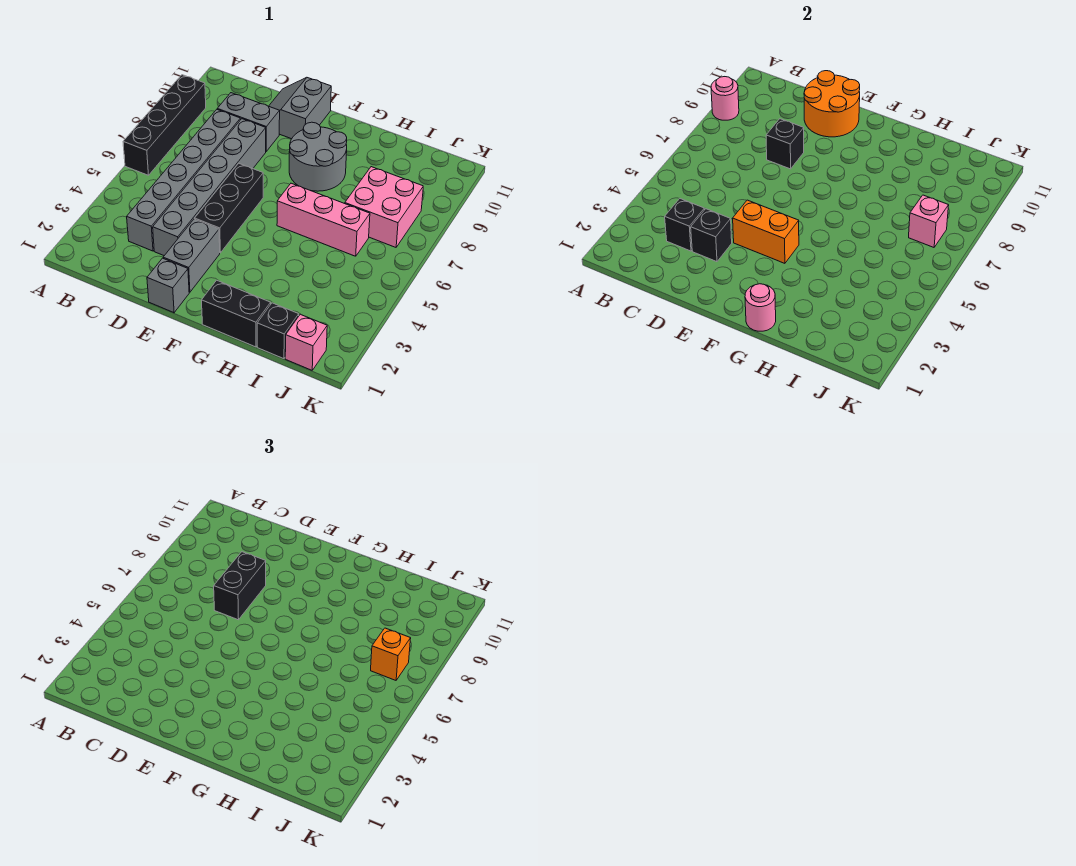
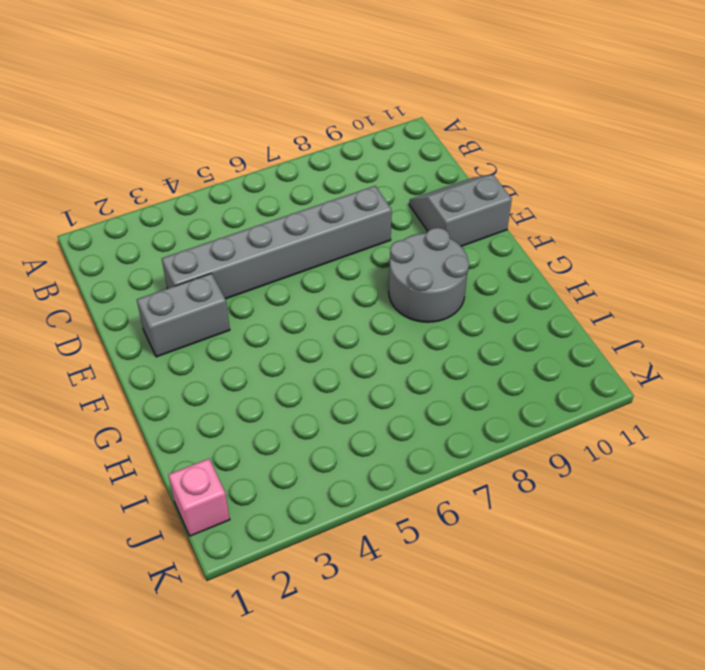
none -> black brick A6:A9 level 1
none -> grey brick C3:C8 level 1
none -> grey brick C9:D9 level 1

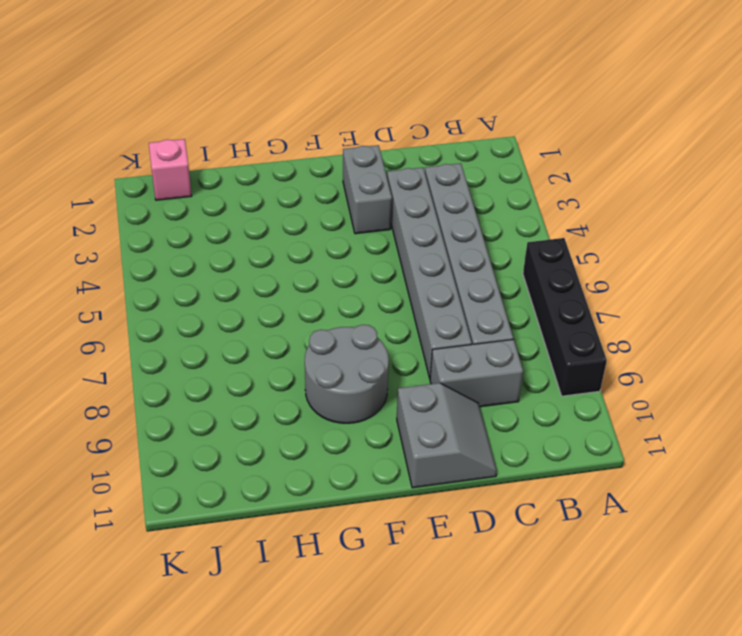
none -> grey brick E1 level 1
none -> black brick E4:E6 level 1
none -> black brick G1:H1 level 1

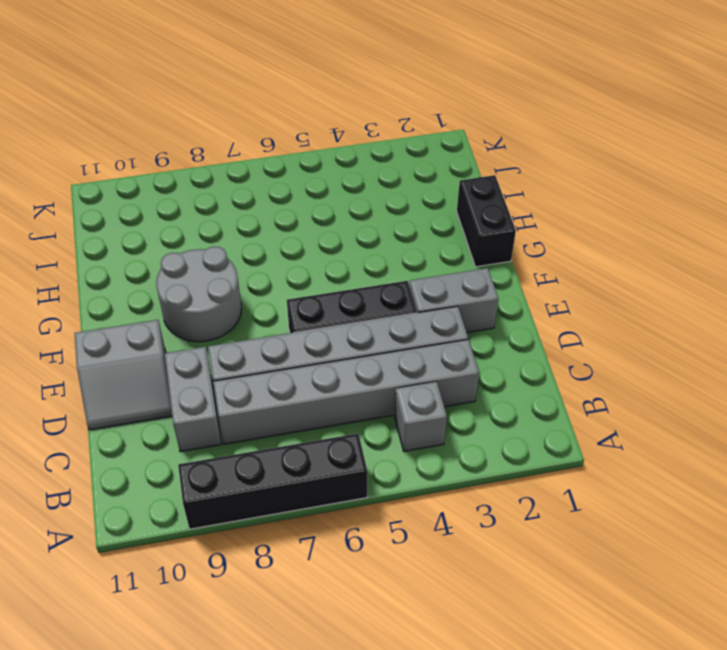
grey brick B4 level 1 -> grey brick E1 level 1
none -> pink brick G6:I6 level 1
none -> black brick I1 level 1
none -> pink brick I7:J8 level 1

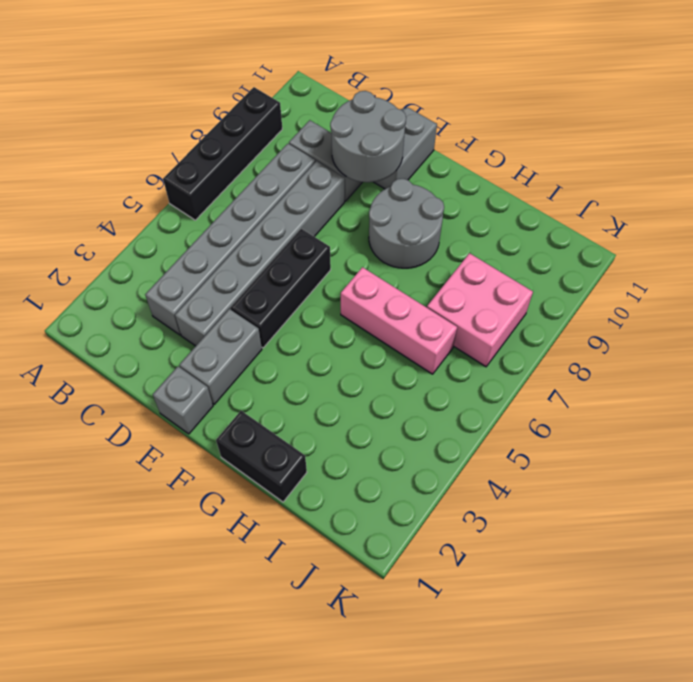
grey round brick D9:E10 level 2 -> orange round brick D10:E11 level 2
none -> black brick I1 level 1
none -> pink brick J1 level 1
none -> pink round brick A9 level 2

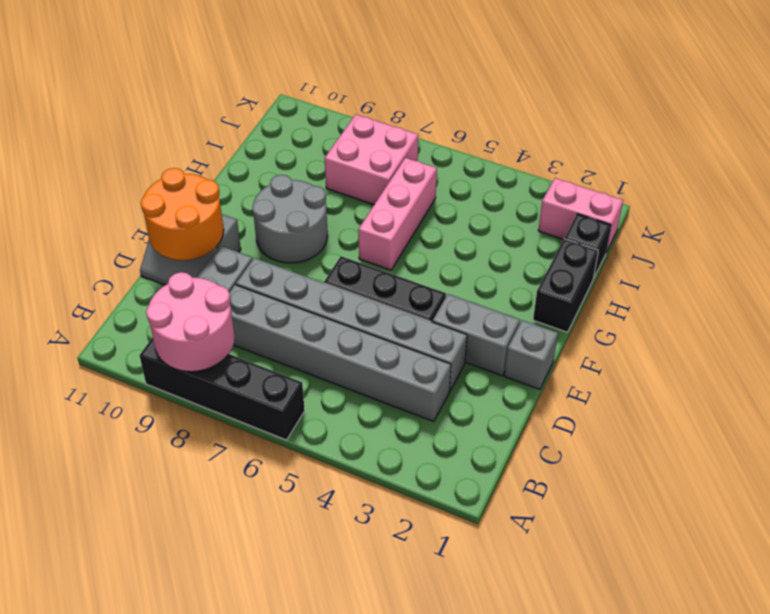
pink round brick A8:B9 level 2 -> pink round brick A9 level 2
pink brick J1:J2 level 1 -> pink brick J1 level 1
none -> black brick C3 level 2
none -> black brick D3 level 2
none -> black brick D8 level 2

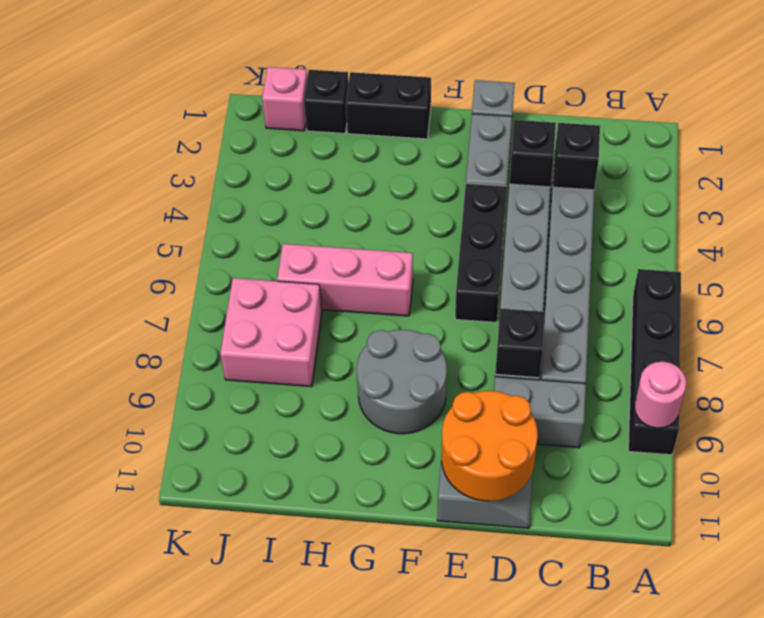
none -> orange brick E4:F4 level 2
none -> pink round brick G1 level 2
none -> pink brick J7 level 2

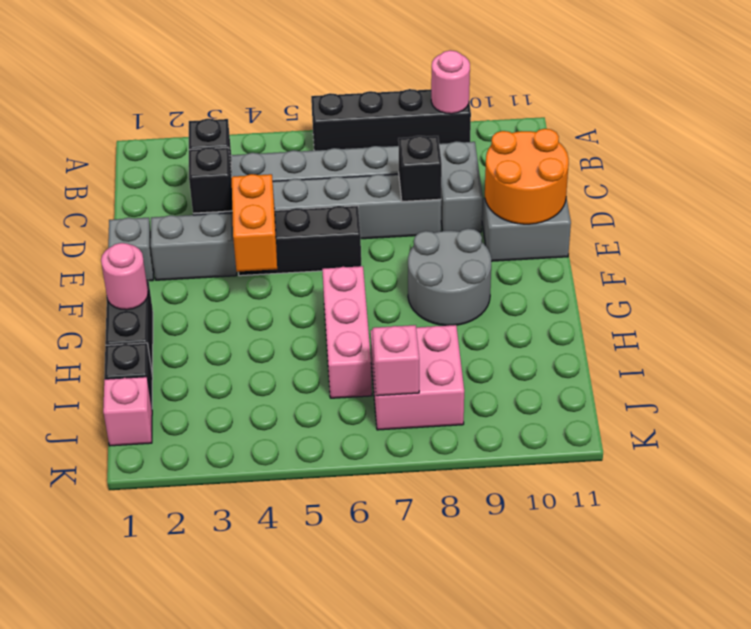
none -> black brick D7:D8 level 3
none -> orange brick J7 level 3

